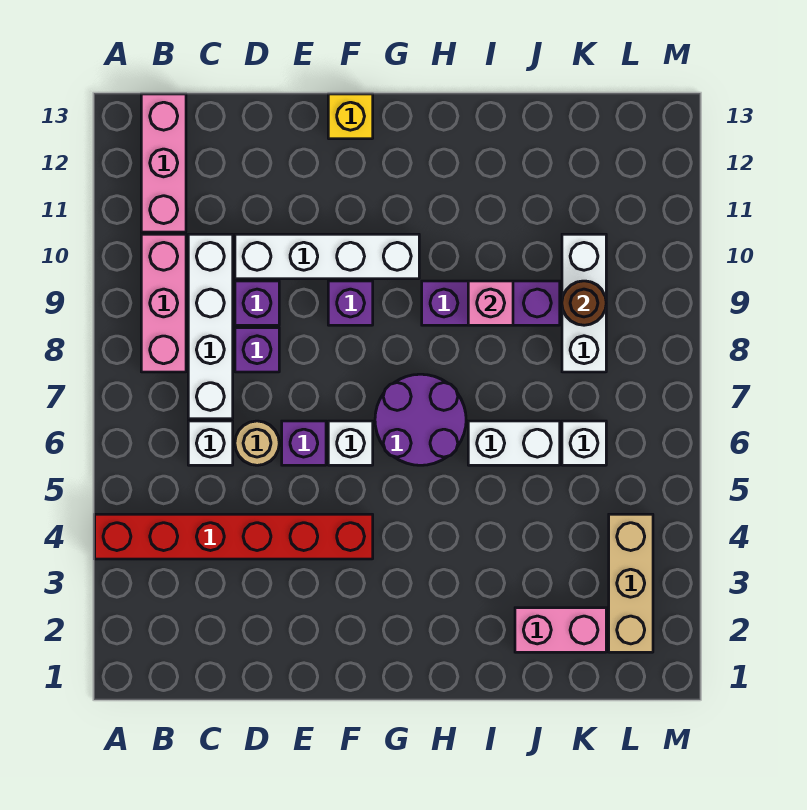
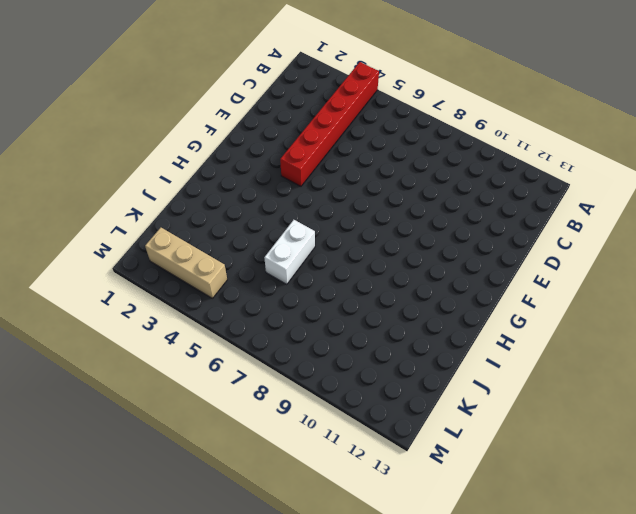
none -> pink brick B8:B10 level 1
none -> pink brick B11:B13 level 1
none -> white brick C6 level 1

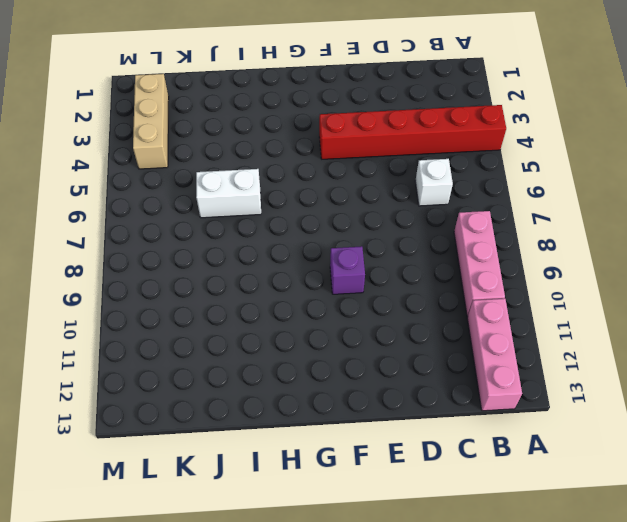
none -> white brick C7:C10 level 1
none -> tan round brick D6 level 1
none -> purple brick D8 level 1

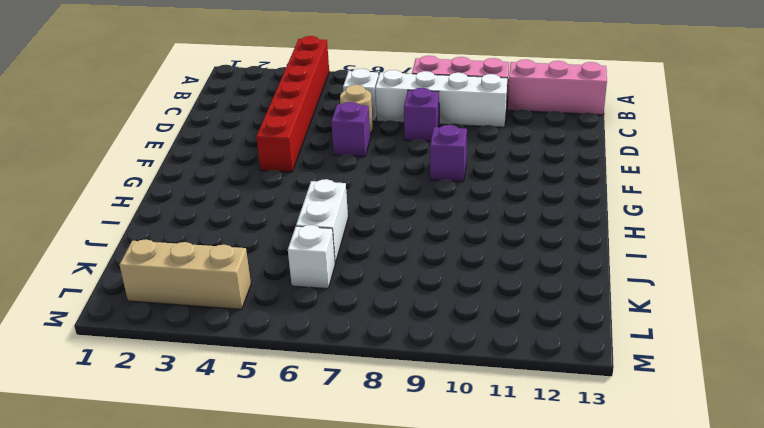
none -> purple brick D9 level 1
none -> white brick D10:G10 level 1
none -> white brick F6 level 1

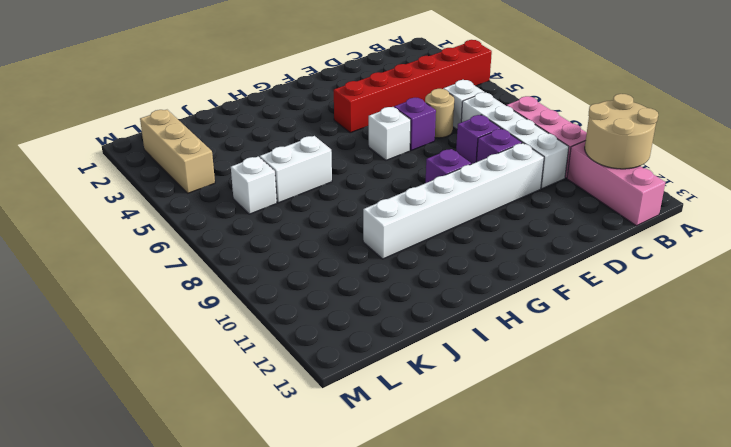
tan round brick A11:B12 level 2 -> none
white brick D10:I10 level 1 -> white brick D10:G10 level 1
none -> yellow brick F13 level 1
none -> purple round brick G6:H7 level 1
none -> purple brick H9:J9 level 1

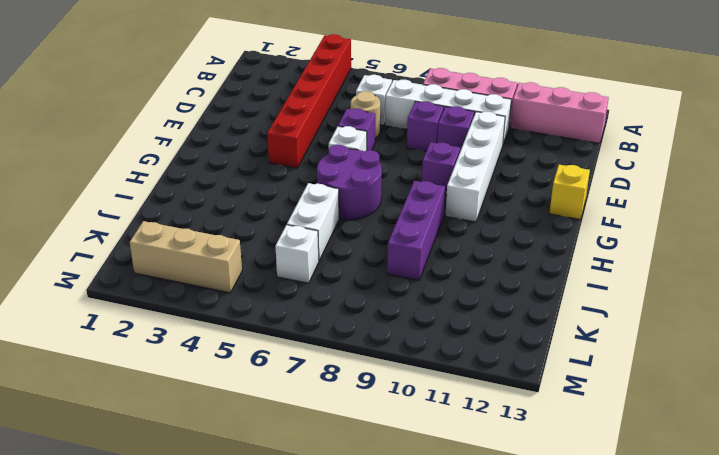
none -> pink brick J2:K2 level 1
none -> white brick K8:K10 level 1
none -> pink brick I9 level 2

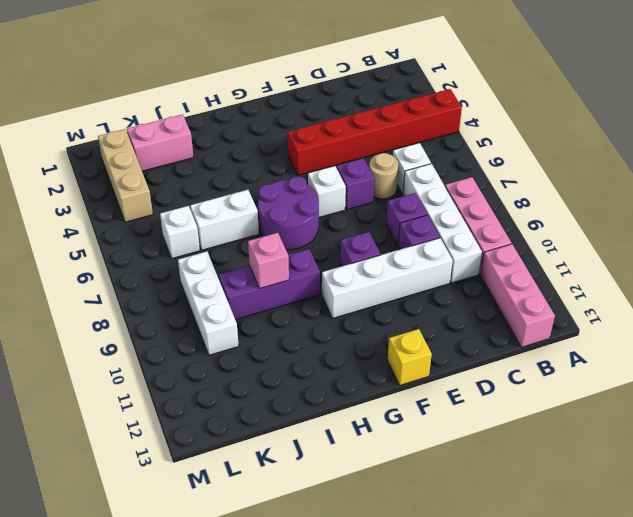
none -> brown round brick K9 level 2

